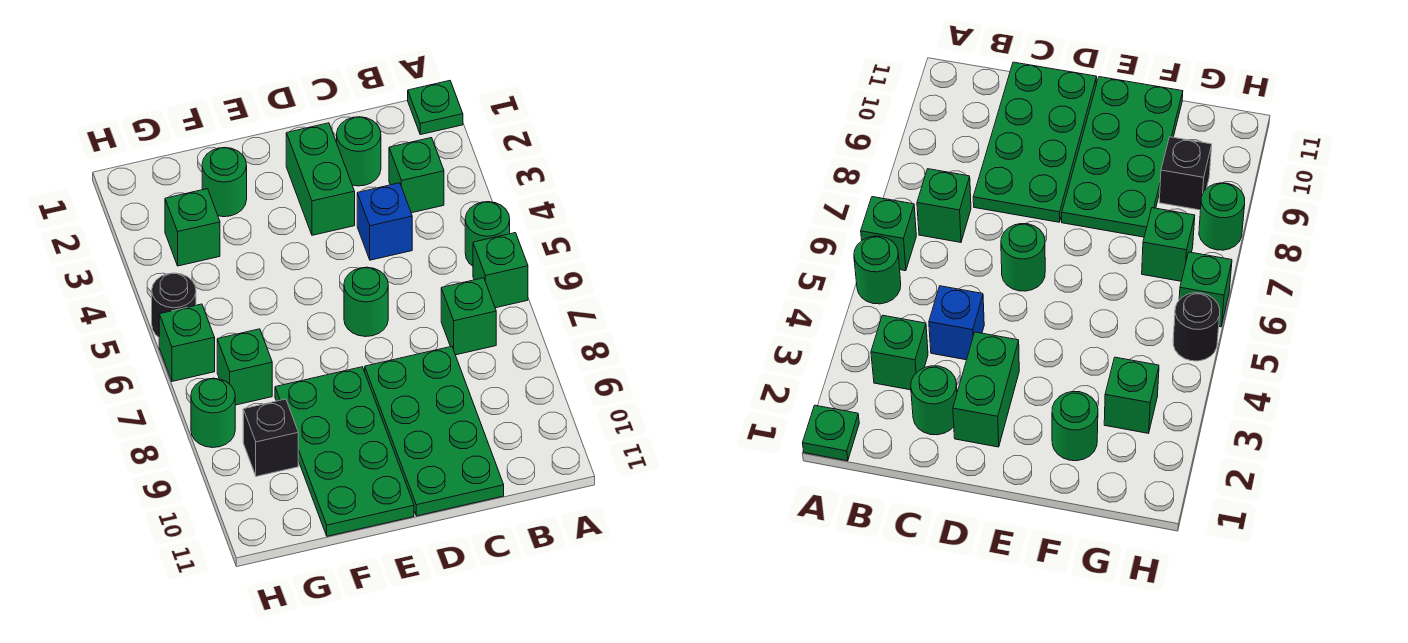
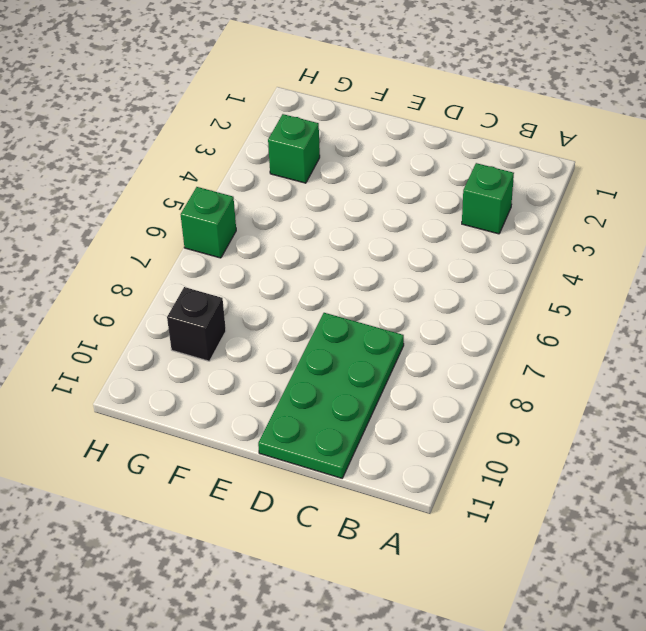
none -> green plate A1 level 1
none -> green round brick A5 level 1
none -> green brick A6 level 1

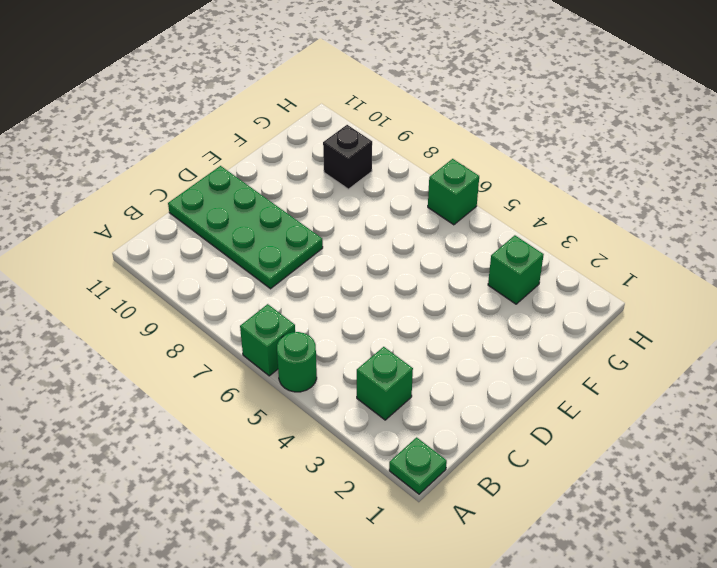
none -> green brick B7 level 1
none -> green round brick C2 level 1
none -> blue brick C4 level 1

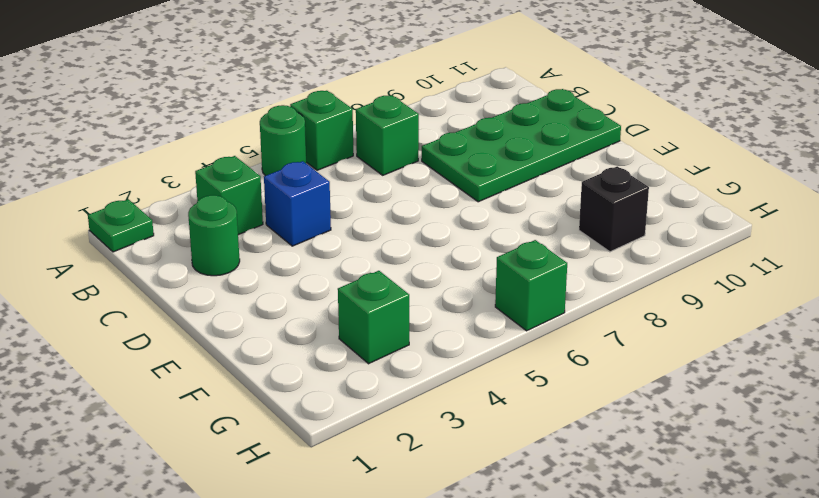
none -> green brick D2:D3 level 1
none -> green round brick D6 level 1
none -> green plate E8:F11 level 1

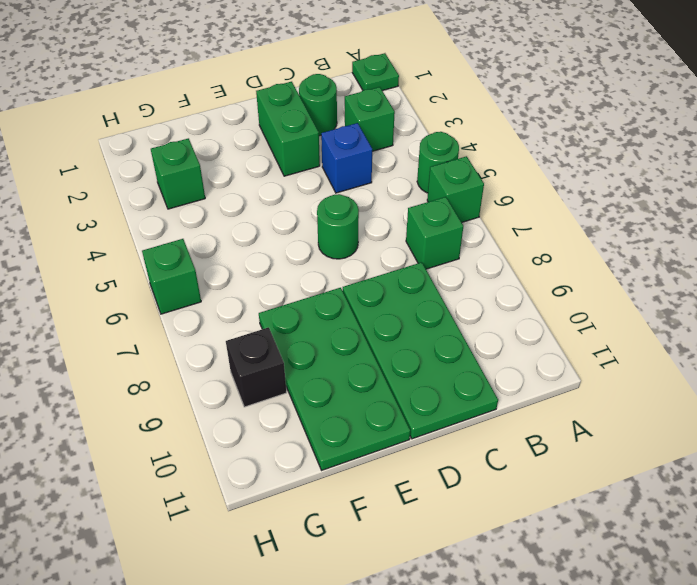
none -> green round brick F2 level 1
none -> green brick G7 level 1
none -> black round brick H5 level 1

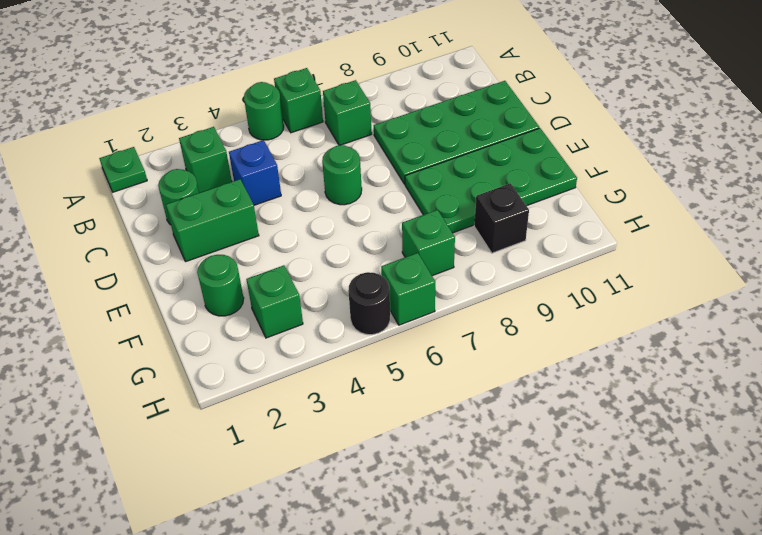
none -> green round brick H8 level 1

